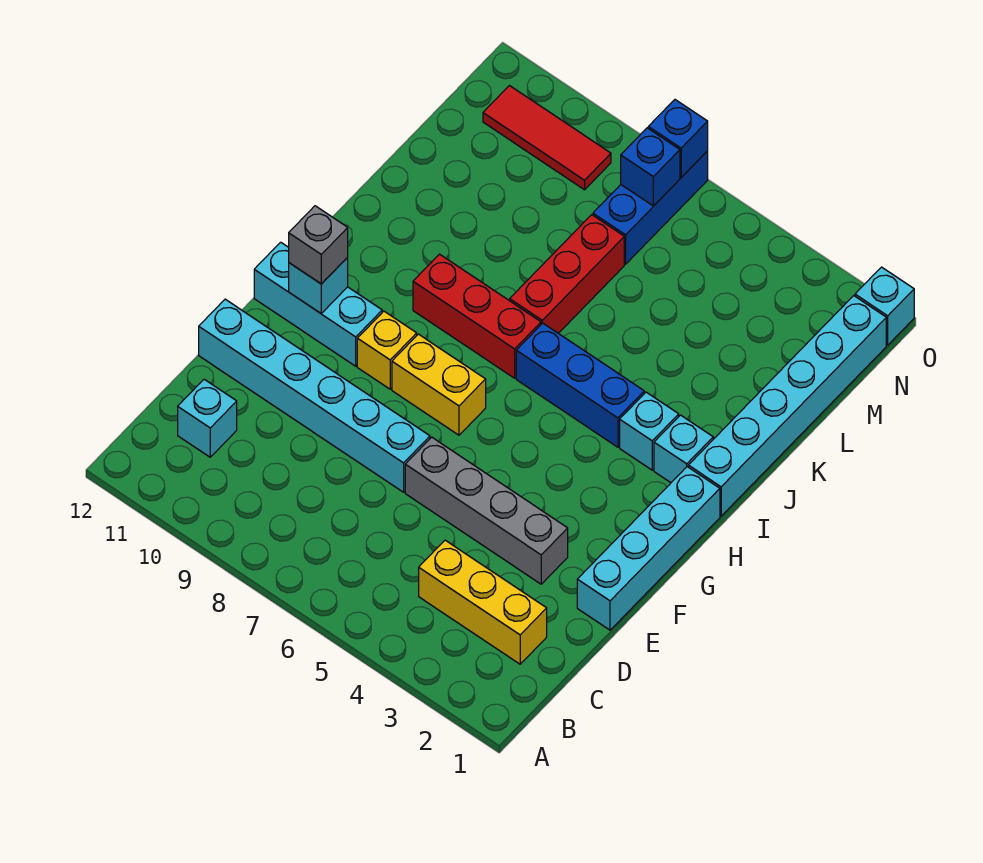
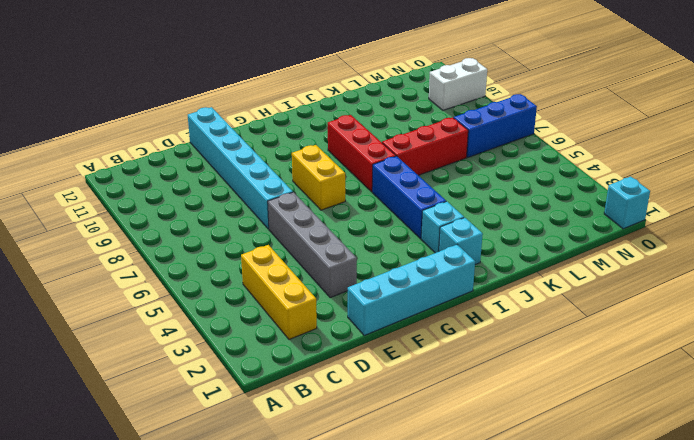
white brick N10:O10 level 1 -> red tile N9:N11 level 1
none -> cyan brick C11 level 1
none -> yellow brick G9 level 1
none -> cyan brick G10:G12 level 1

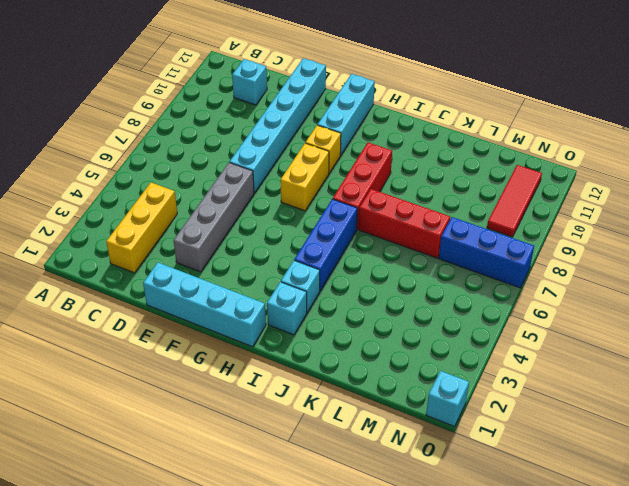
none -> cyan brick I1:N1 level 1
none -> cyan brick G11 level 2
none -> blue brick N7 level 2

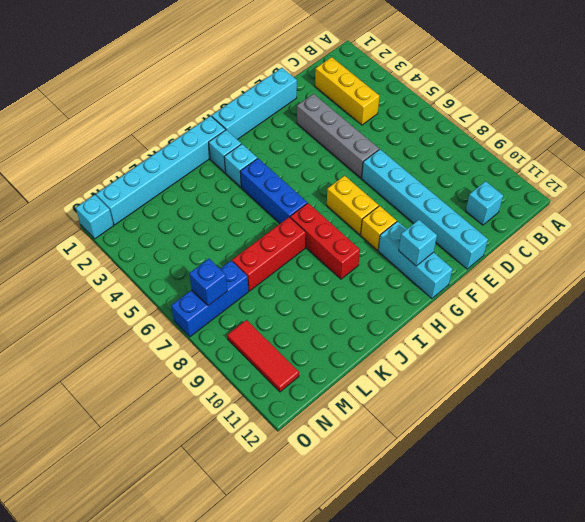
none -> blue brick O7 level 2
none -> grey brick G11 level 3

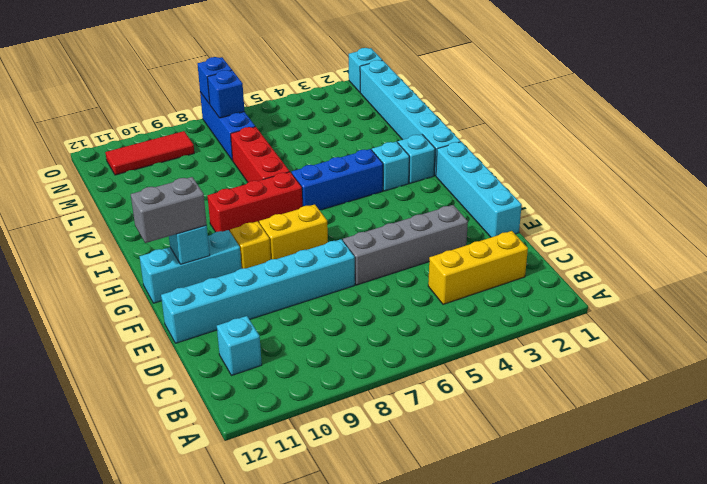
grey brick G11:G12 level 3 -> grey brick G11 level 3

